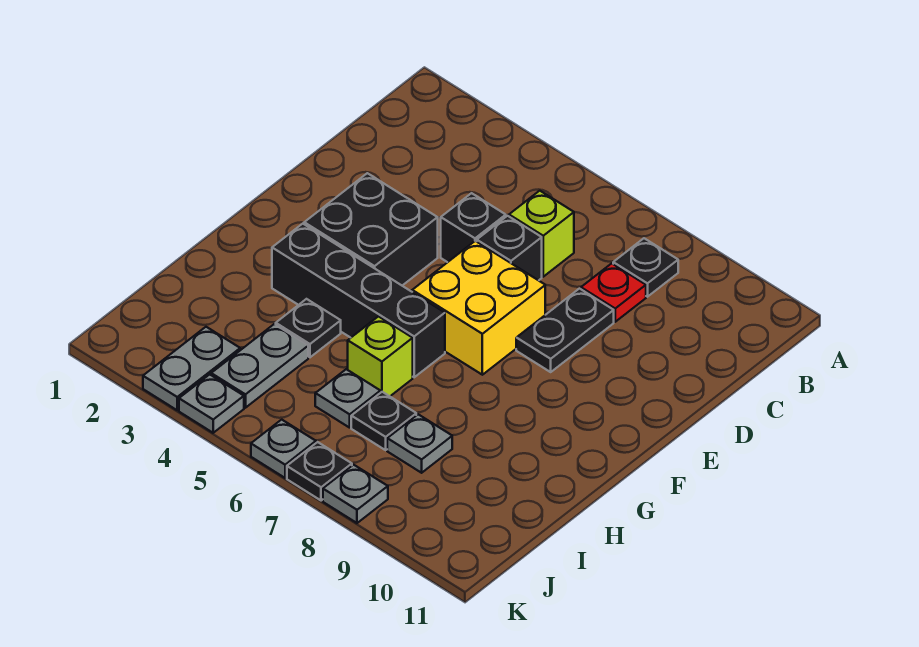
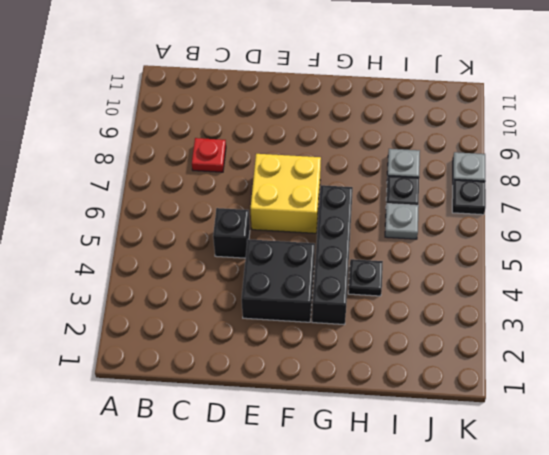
none -> black plate B8 level 1
none -> lime brick C6 level 1
none -> black brick D6 level 1

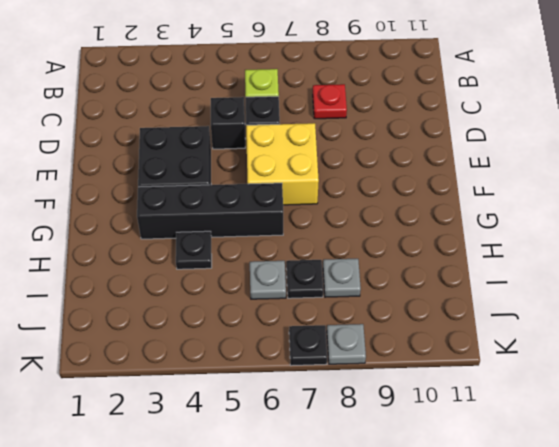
none -> black plate B8 level 1
none -> black plate D8:E8 level 1
none -> lime brick H6 level 1

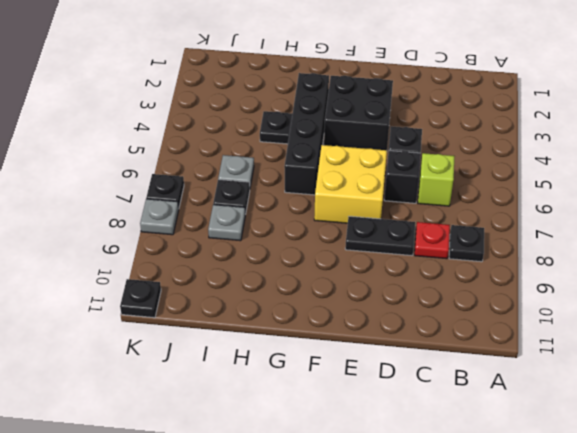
black plate K11 level 1 -> none
none -> lime brick H6 level 1
none -> grey plate I4:J4 level 1
none -> grey plate J3:K3 level 1

